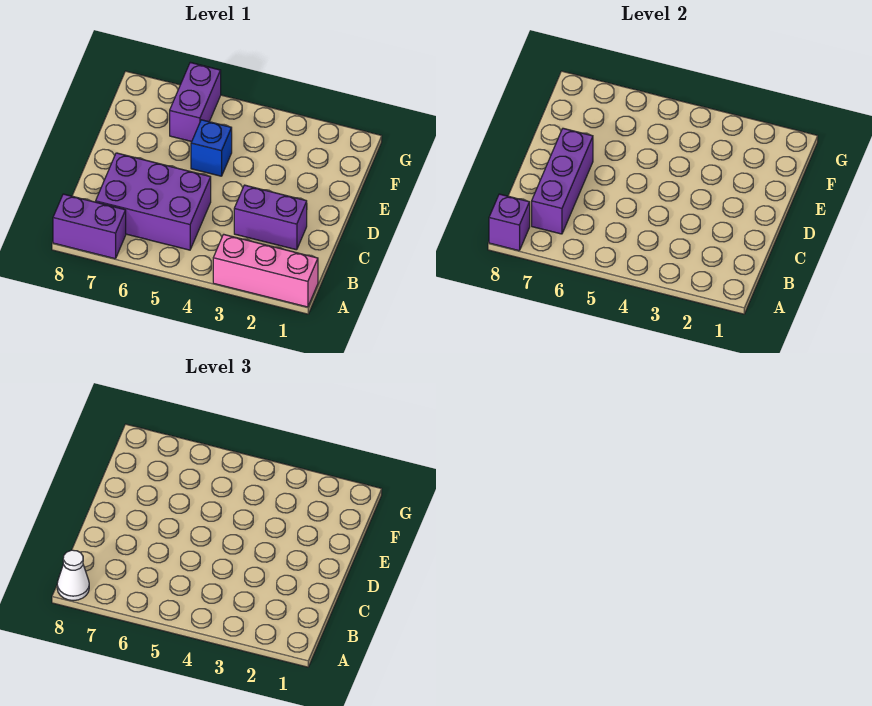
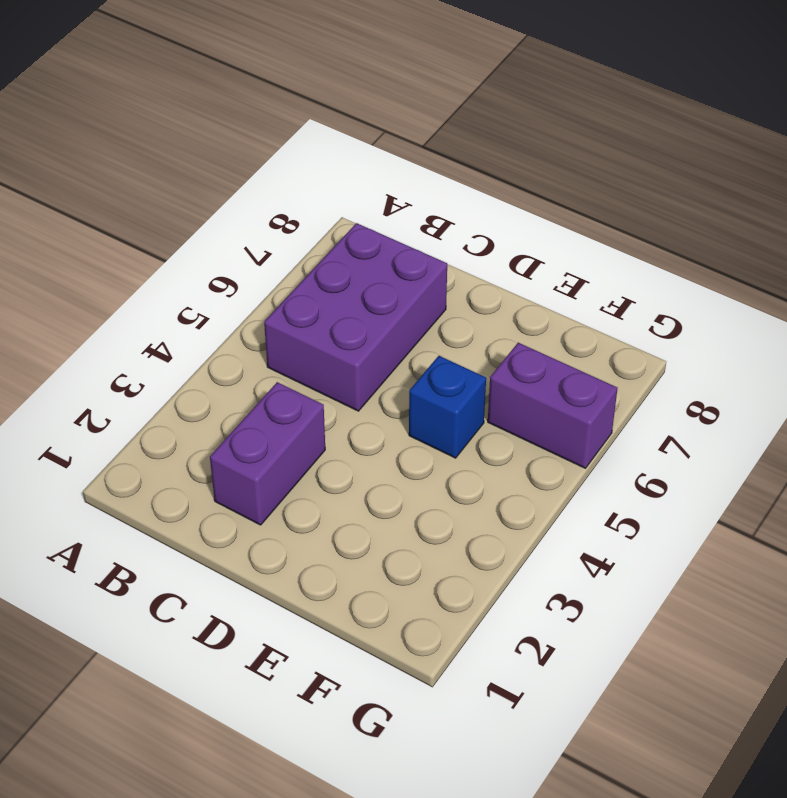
none -> pink brick A1:A3 level 1
none -> purple brick A7:A8 level 1

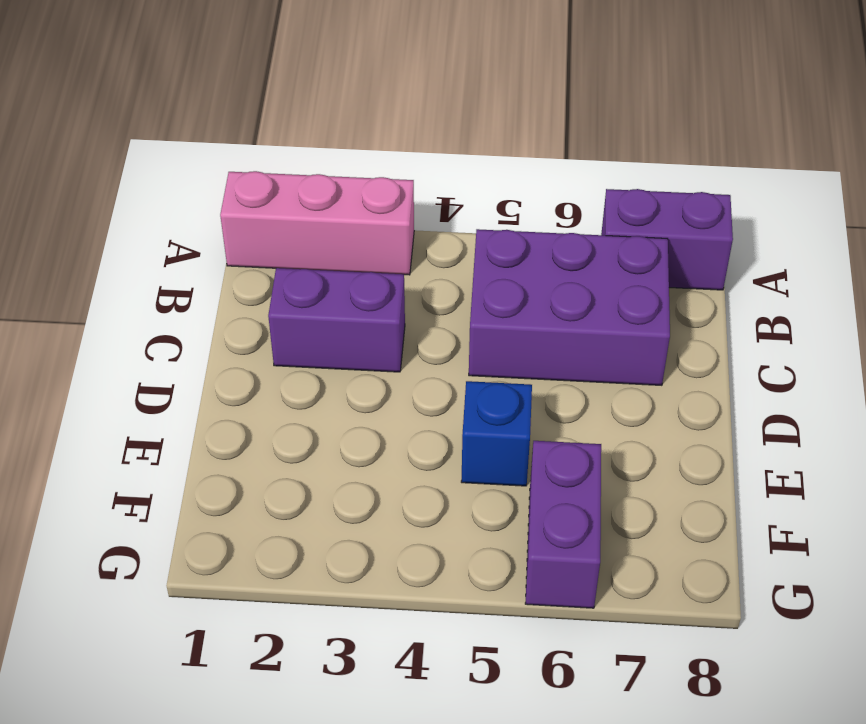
none -> purple brick A8 level 2
none -> purple brick B7:D7 level 2

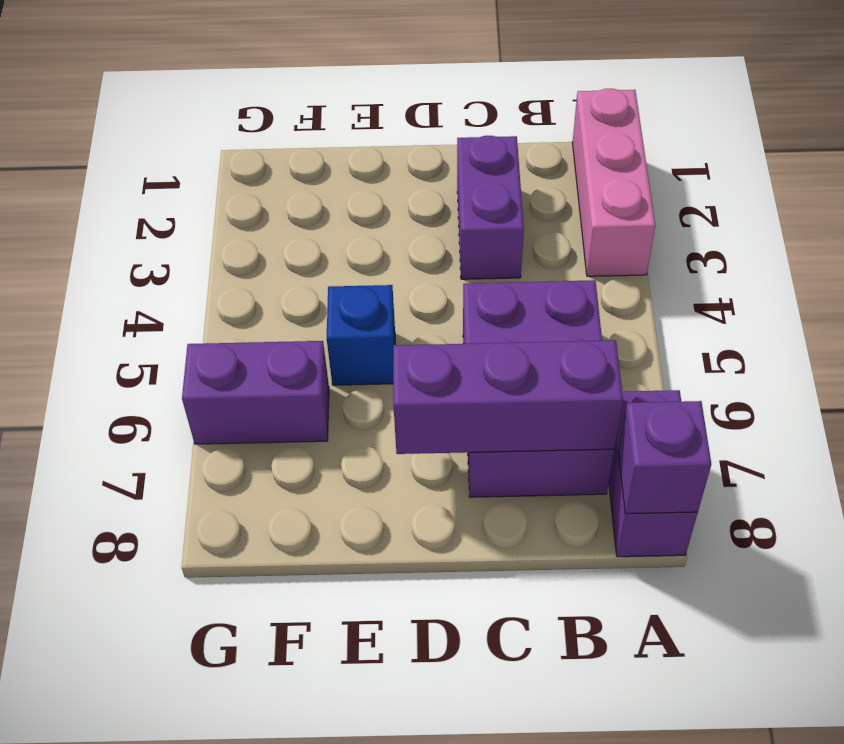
none -> white cone A8 level 3

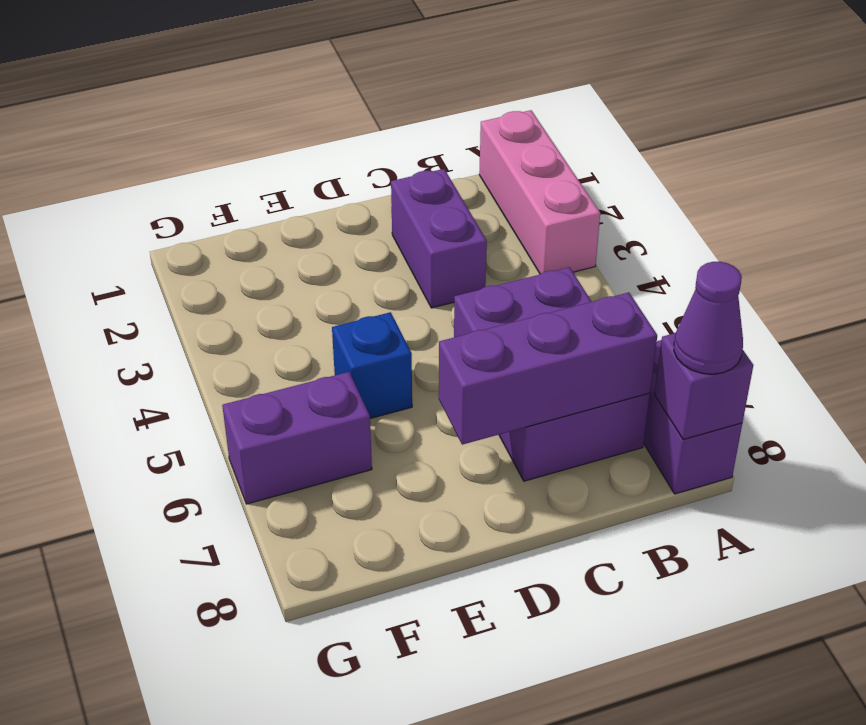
purple cone A8 level 3 -> white cone A8 level 3

